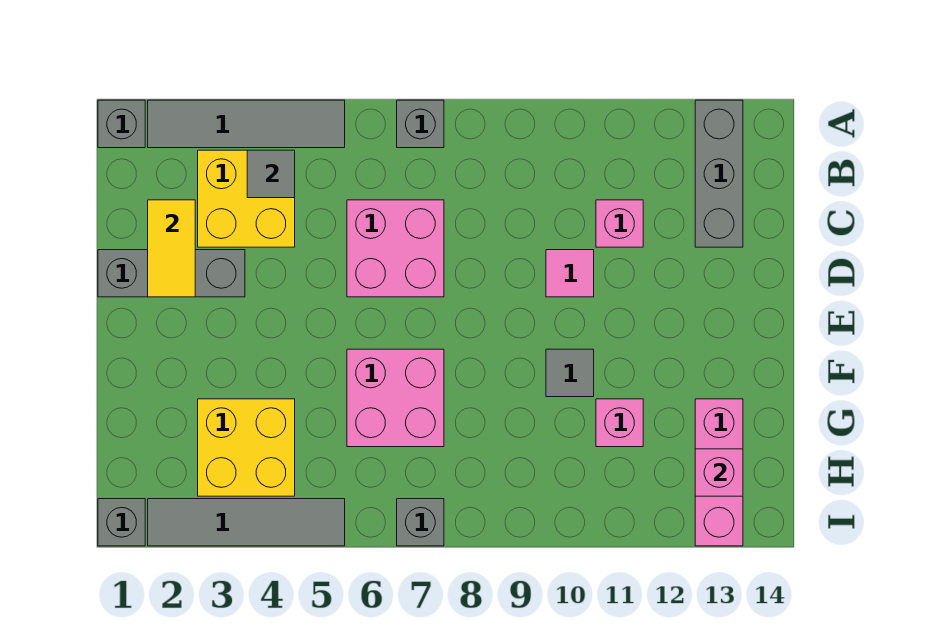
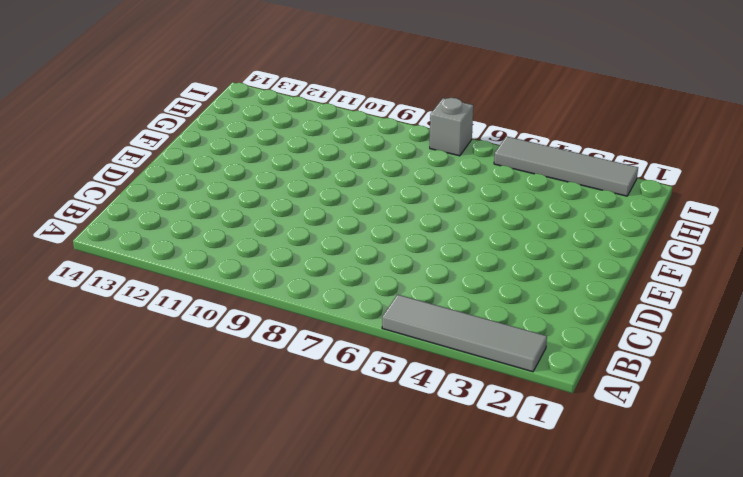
none -> grey brick A1 level 1
none -> grey brick A7 level 1
none -> grey brick A13:C13 level 1

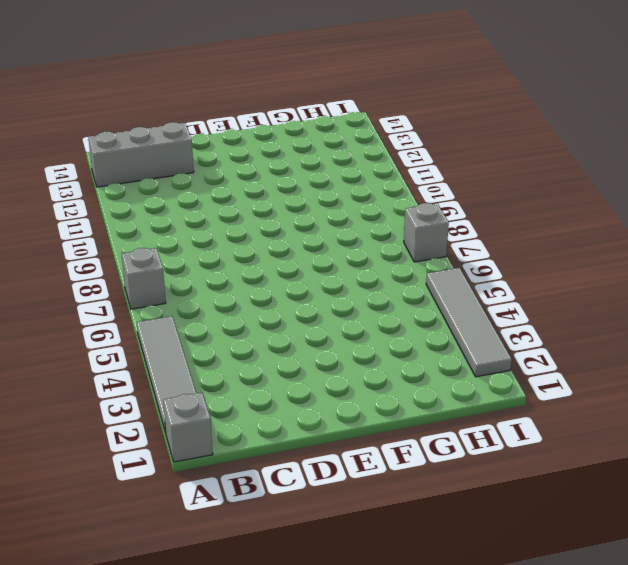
none -> yellow brick B3:C4 level 1
none -> pink brick C6:D7 level 1
none -> pink brick C11 level 1

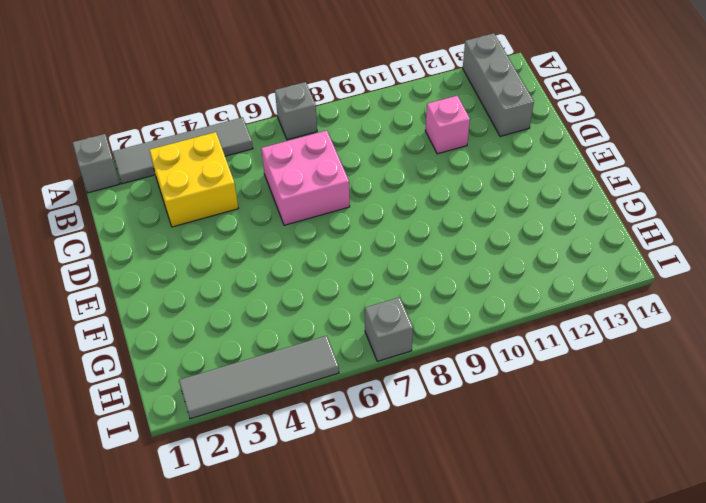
none -> grey brick D1:D3 level 1
none -> pink tile D10 level 1
none -> pink brick F6:G7 level 1

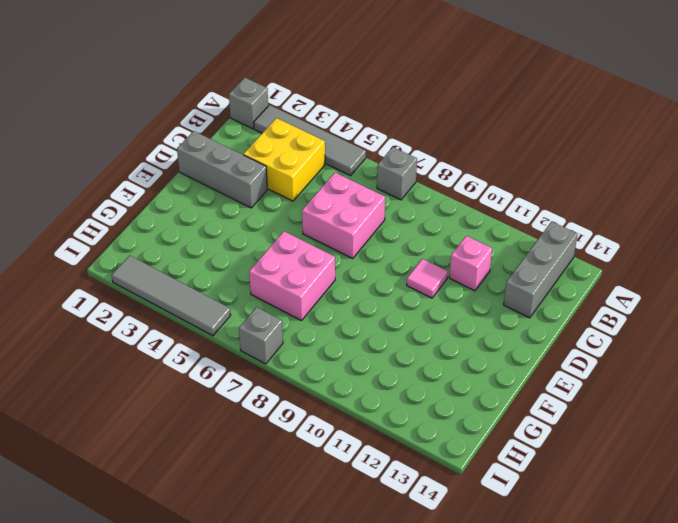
none -> grey tile F10 level 1
none -> yellow brick G3:H4 level 1
none -> pink brick G11 level 1

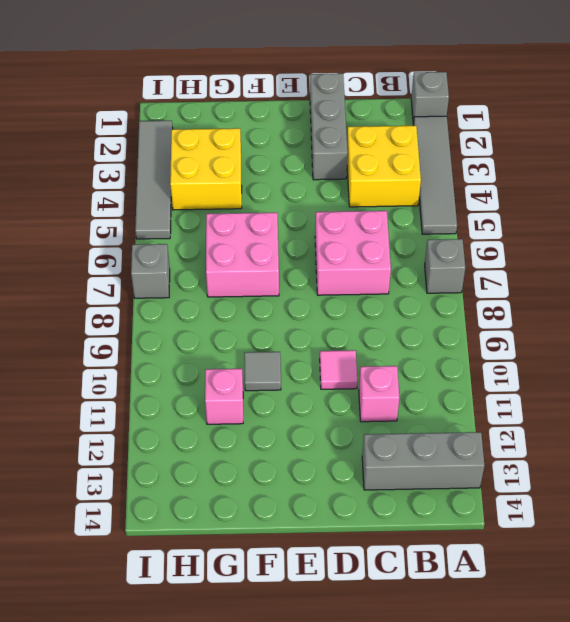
none -> pink brick G13:I13 level 1
none -> grey brick I1 level 1
none -> grey tile B4 level 2

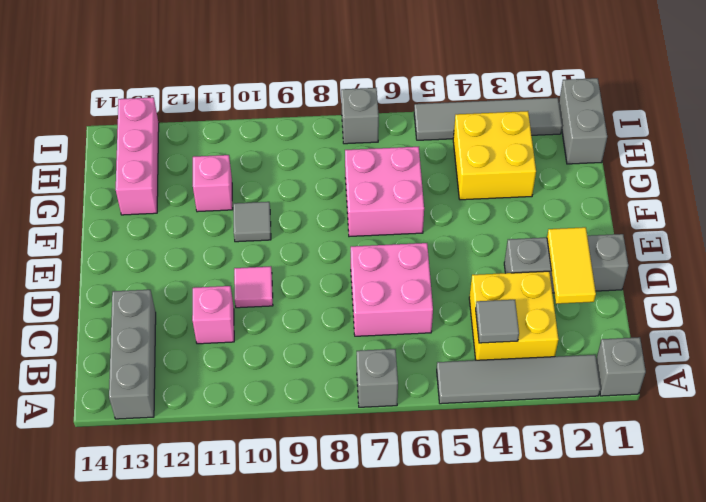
grey brick H1:I1 level 1 -> grey brick I1 level 1
none -> pink brick H13 level 2

